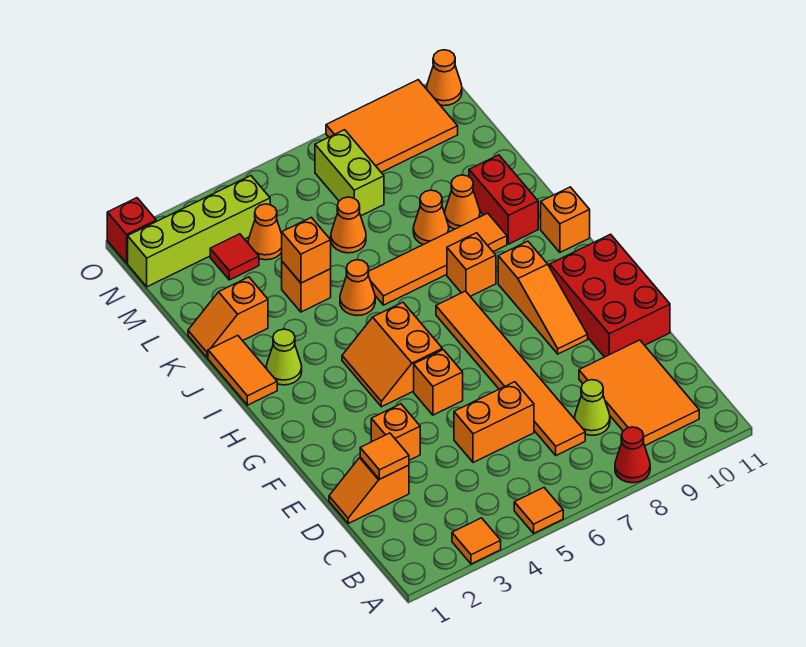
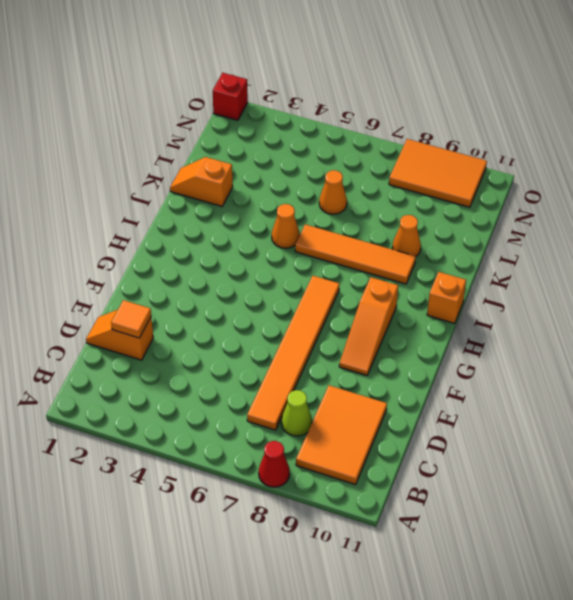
none -> orange tile A3 level 1
none -> orange tile A5 level 1
none -> orange brick D5:D6 level 1
none -> orange brick E3 level 1

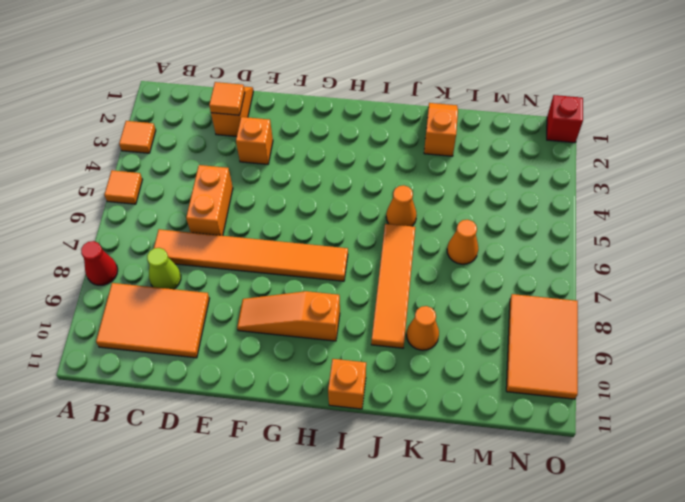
none -> red brick E10:G11 level 1
none -> orange brick F5 level 1
none -> orange slope G4:H5 level 1 top 5
none -> orange tile I1:J1 level 1

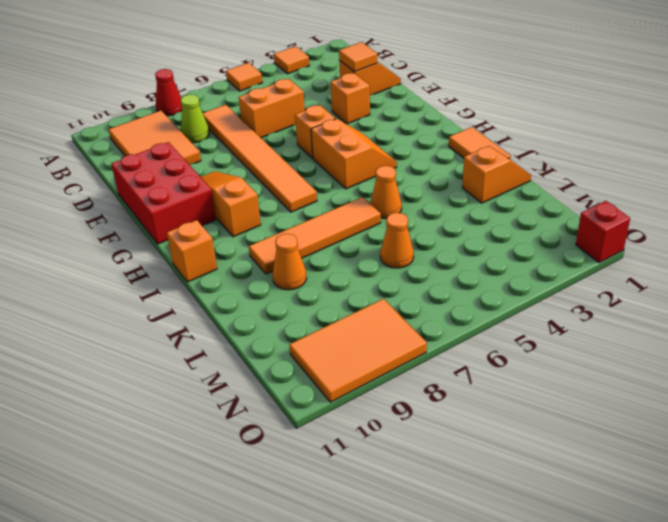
none -> lime cone I2 level 1
none -> orange brick I8 level 1
none -> red brick J10:K10 level 1
none -> orange brick K4 level 1

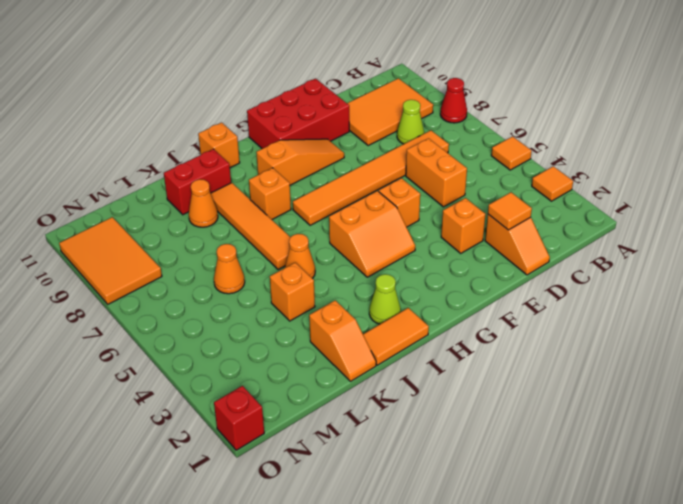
none -> orange cone K8 level 1
none -> red tile M3 level 1
none -> orange cone M4 level 1
none -> lime brick M7:N7 level 1

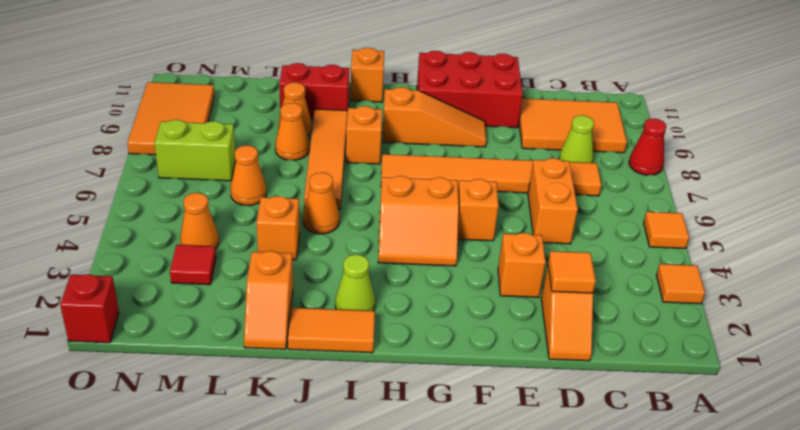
none -> lime brick N1:N4 level 1
none -> orange cone O11 level 1
none -> orange brick K4 level 2

